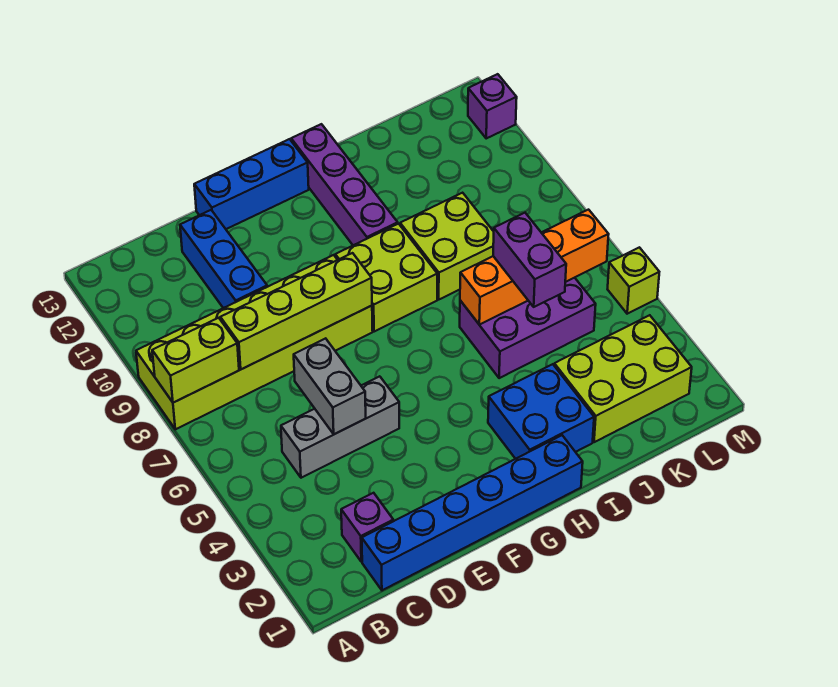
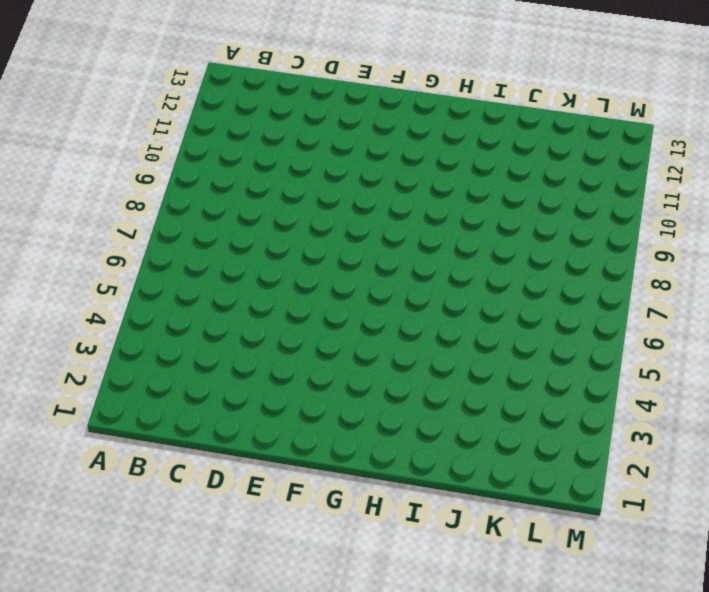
none -> lime brick A8:F9 level 1
none -> blue brick C1:H1 level 1
none -> purple brick C2 level 1

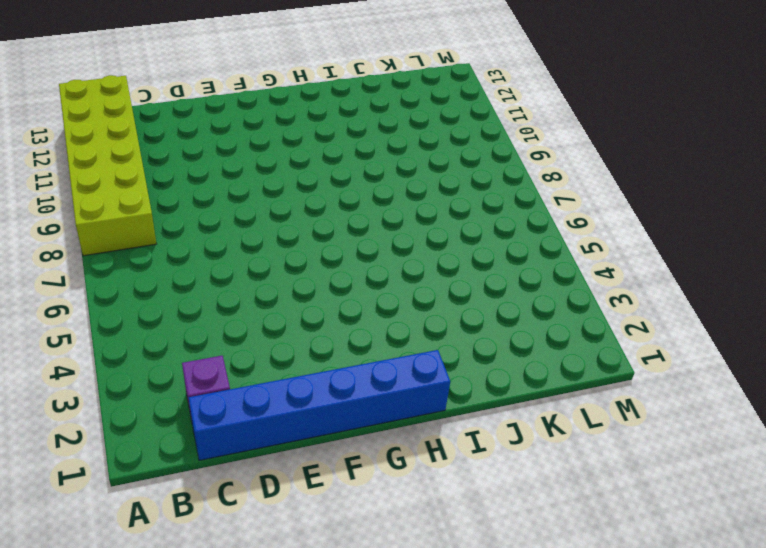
lime brick A8:B13 level 1 -> lime brick A8:F9 level 1
none -> grey brick C5:E5 level 1
none -> blue brick D10:D12 level 1
none -> blue brick E13:G13 level 1

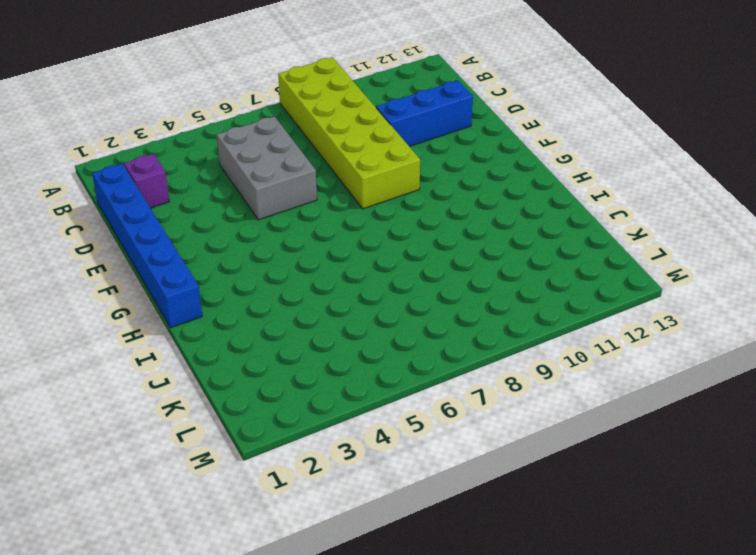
grey brick C5:E6 level 1 -> grey brick C5:E5 level 1
none -> blue brick E13:G13 level 1
none -> lime brick G8:H9 level 1
none -> blue brick H2:I3 level 1

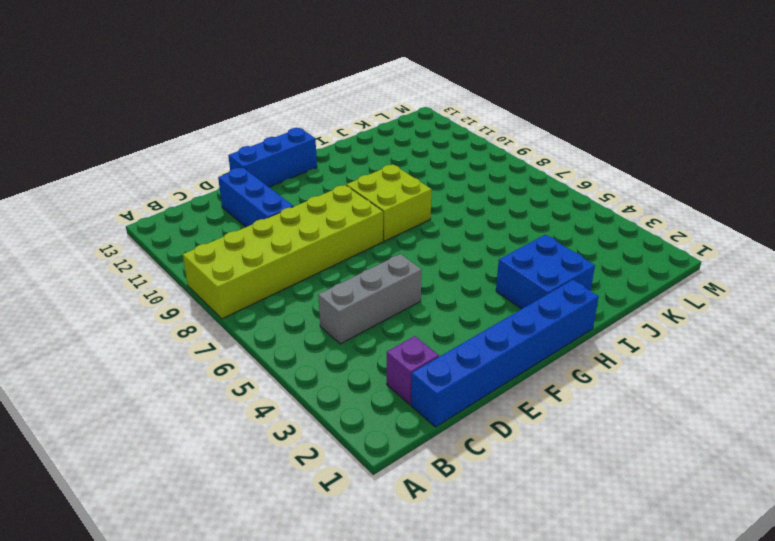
none -> purple brick H10:H13 level 1
none -> purple brick I5:K6 level 1
none -> lime brick I8:J9 level 1

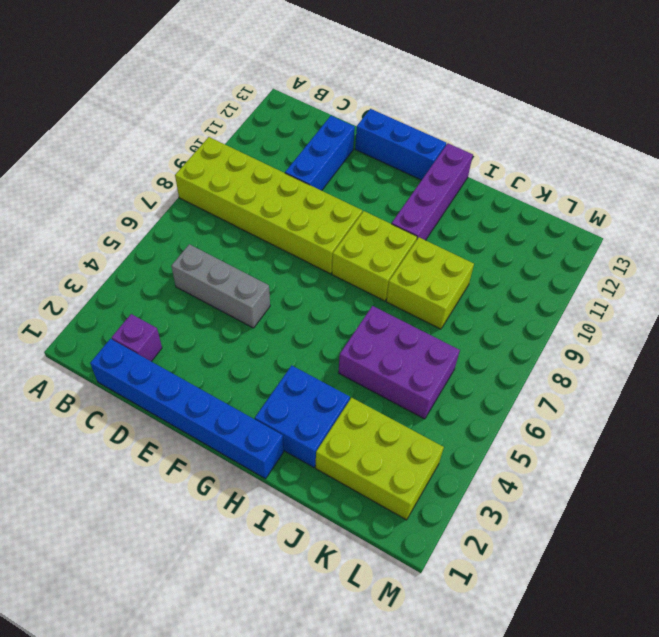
none -> lime brick M5 level 1
none -> purple brick M12 level 1
none -> lime brick A8:B8 level 2

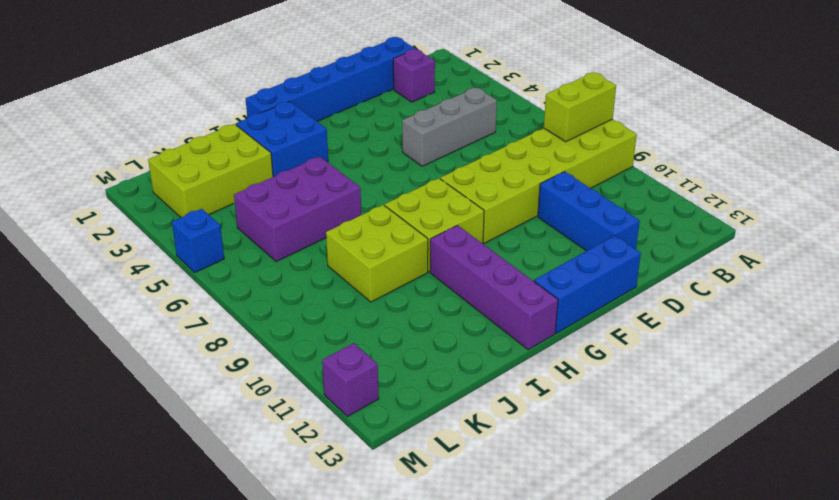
blue brick M5 level 1 -> lime brick M5 level 1
none -> lime brick C8:F8 level 2
none -> grey brick D5:D6 level 2
none -> orange brick I6:L6 level 2

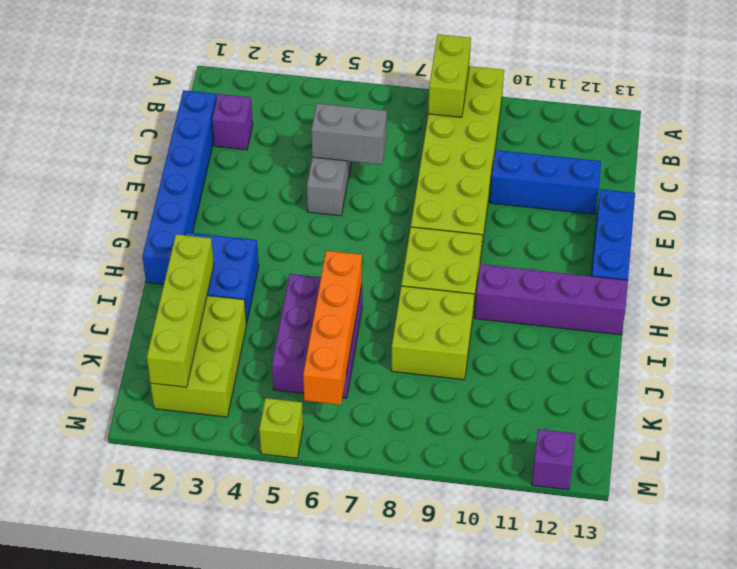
lime brick I2:L2 level 2 -> lime brick C8:F8 level 2
none -> purple brick J5:J6 level 3

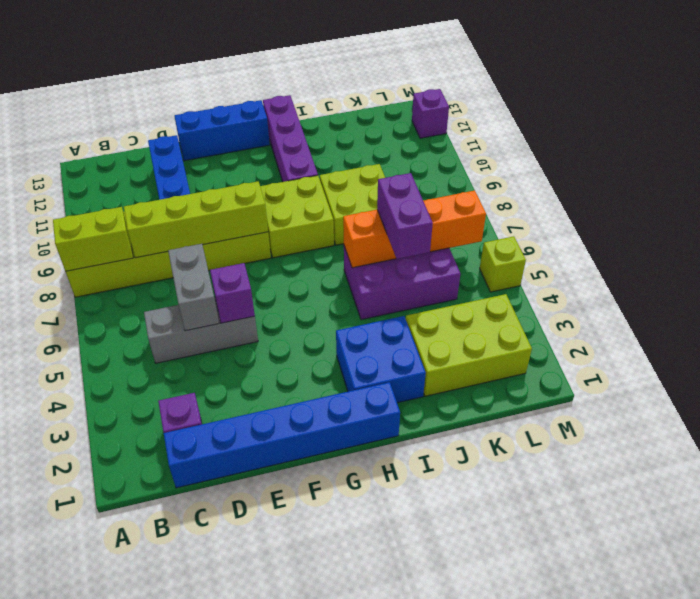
purple brick E5 level 2 -> none

